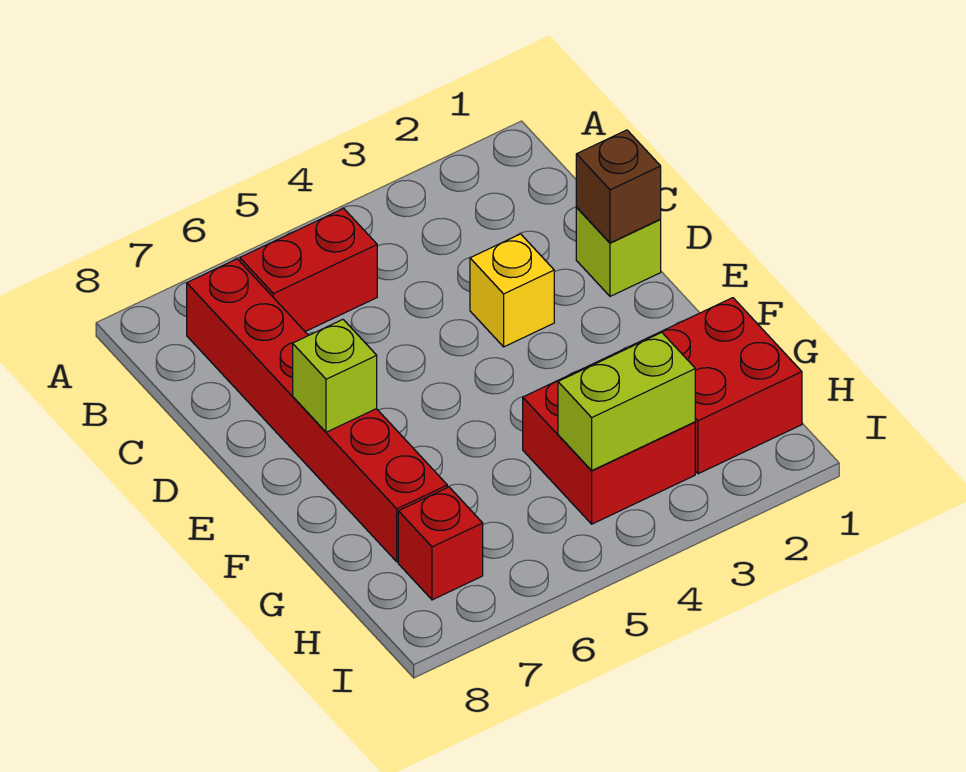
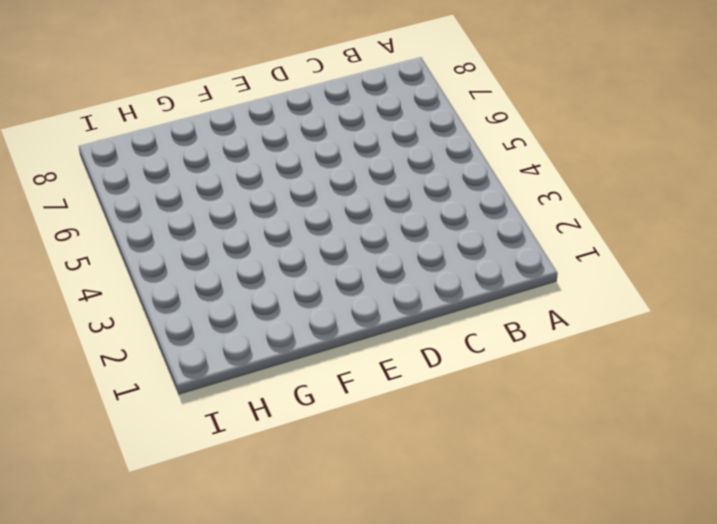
none -> red brick B5:B6 level 1
none -> red brick B7:G7 level 1

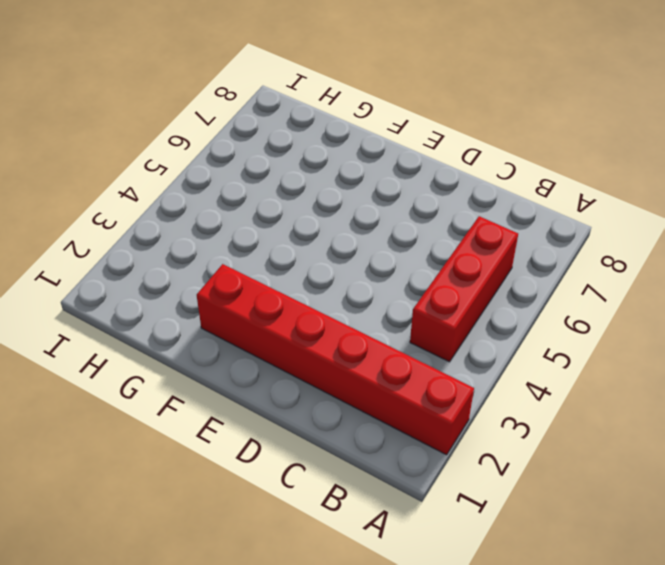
red brick A2:F2 level 1 -> red brick B7:G7 level 1
red brick B4:B6 level 1 -> red brick B5:B6 level 1
none -> lime brick D1 level 1
none -> yellow brick D3 level 1

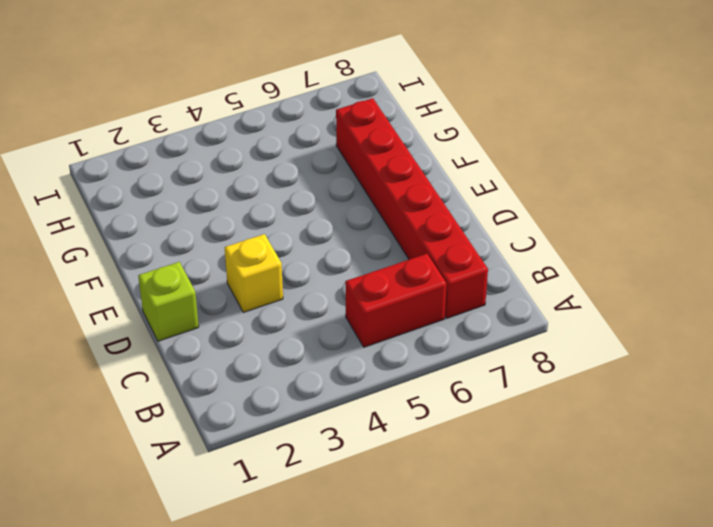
none -> red brick G1:H2 level 1
none -> red brick G3:H4 level 1

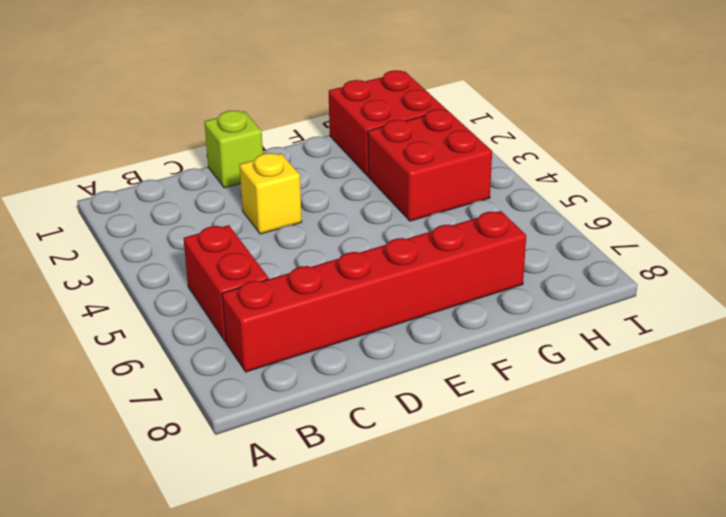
none -> red brick H7 level 1
none -> brown brick D1 level 2

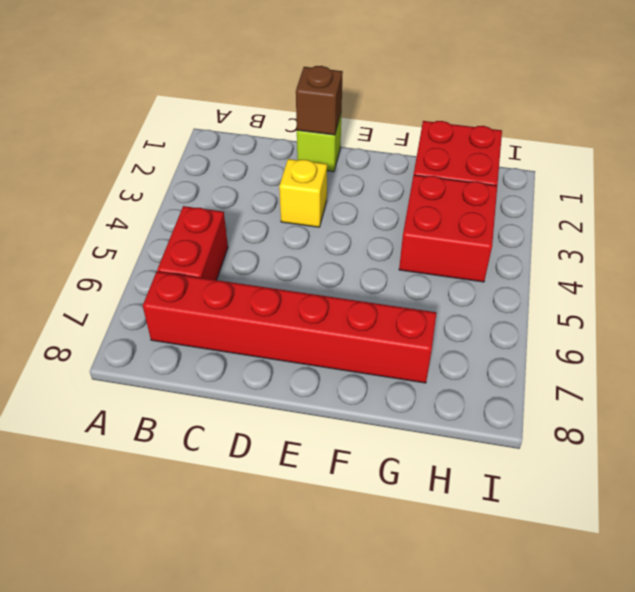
none -> red brick H7 level 1
none -> lime brick E7 level 2

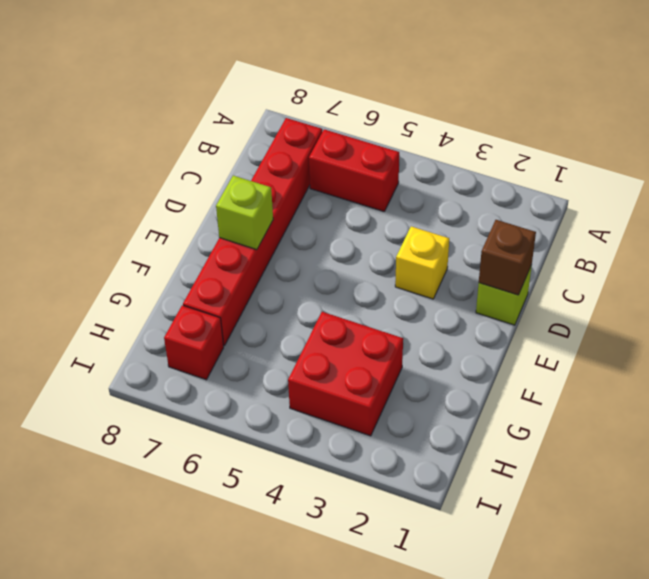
none -> red brick G1:H2 level 1
none -> lime brick H3:H4 level 2

